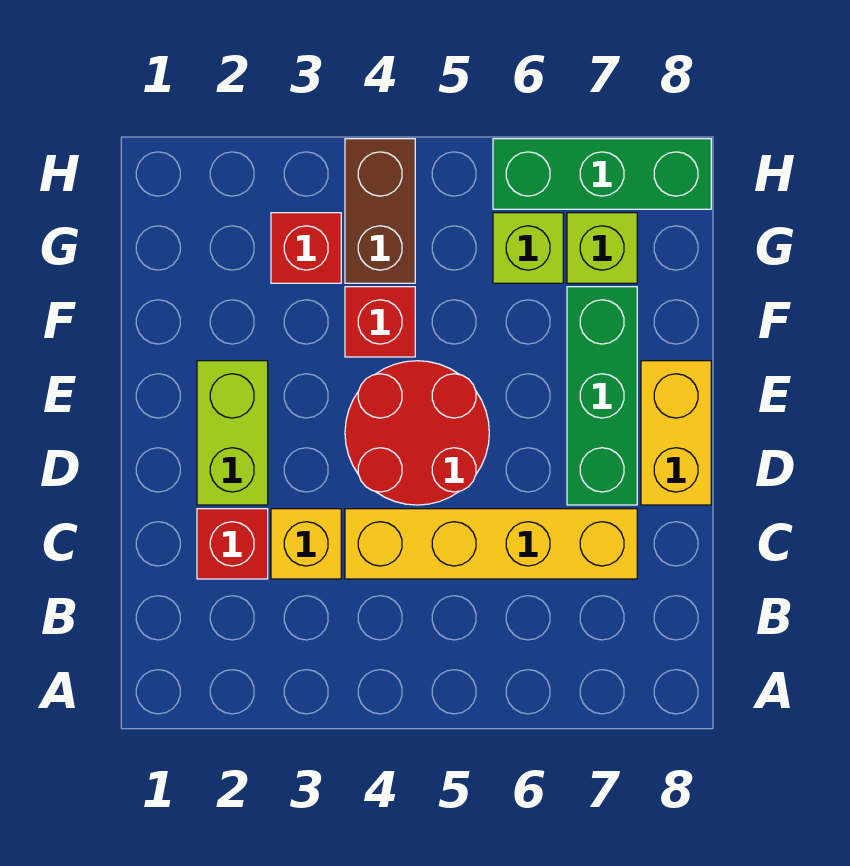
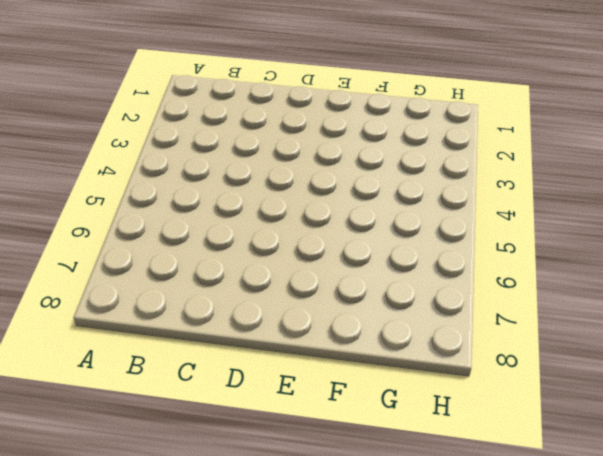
none -> red brick C2 level 1
none -> yellow brick C3 level 1
none -> yellow brick C4:C7 level 1

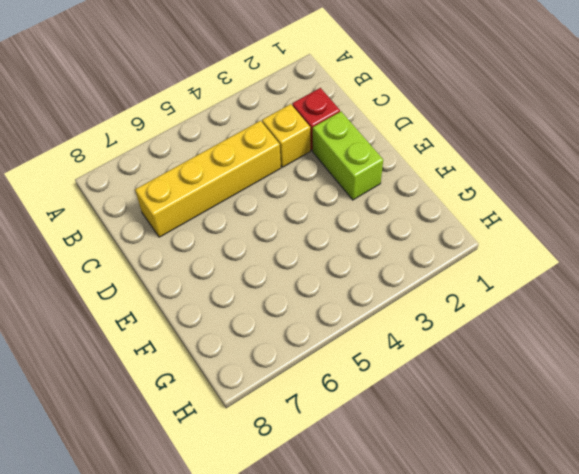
none -> red round brick D4:E5 level 1
none -> green brick D7:F7 level 1
none -> yellow brick D8:E8 level 1

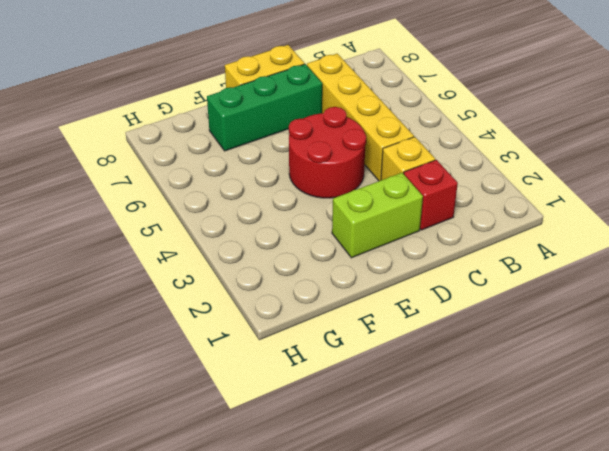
none -> red brick F4 level 1
none -> red brick G3 level 1
none -> brown brick G4:H4 level 1

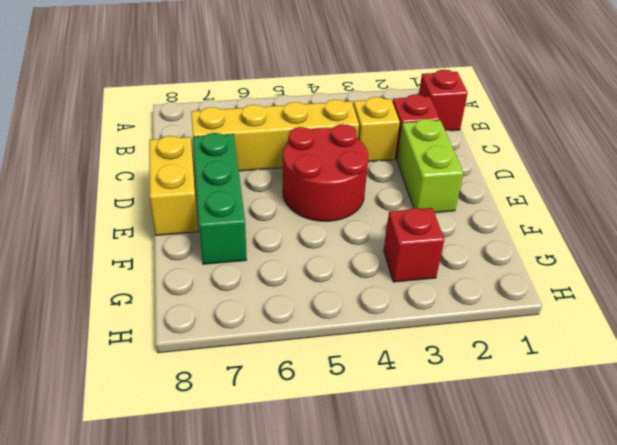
red brick B1 level 1 -> red brick F4 level 1
none -> brown brick G4:H4 level 1
none -> lime brick G6 level 1
none -> lime brick G7 level 1

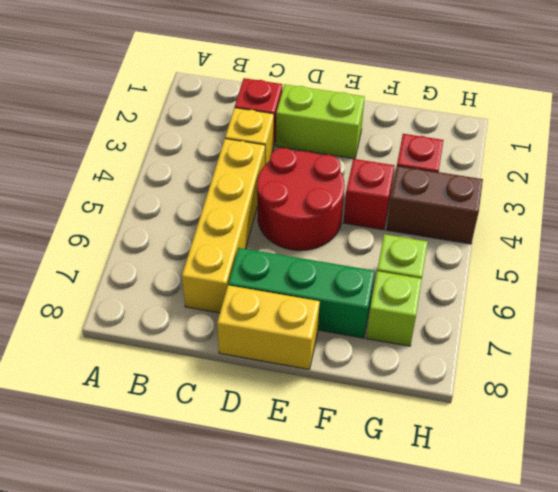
none -> green brick H6:H8 level 1

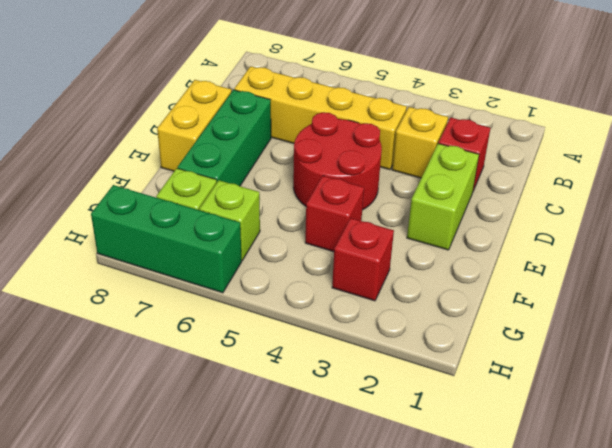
none -> brown brick G4:H4 level 1

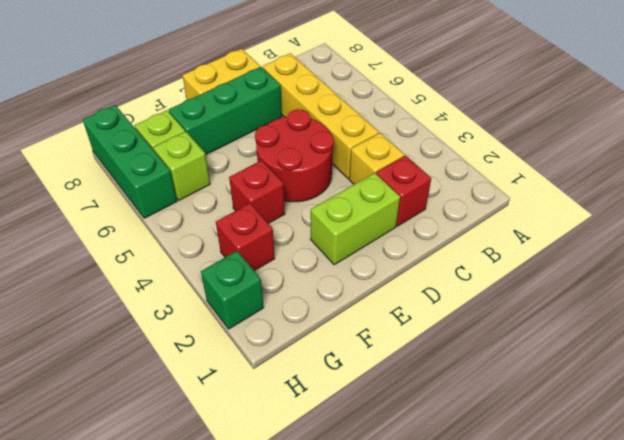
green brick H2 level 1 -> none
none -> brown brick G4:H4 level 1

